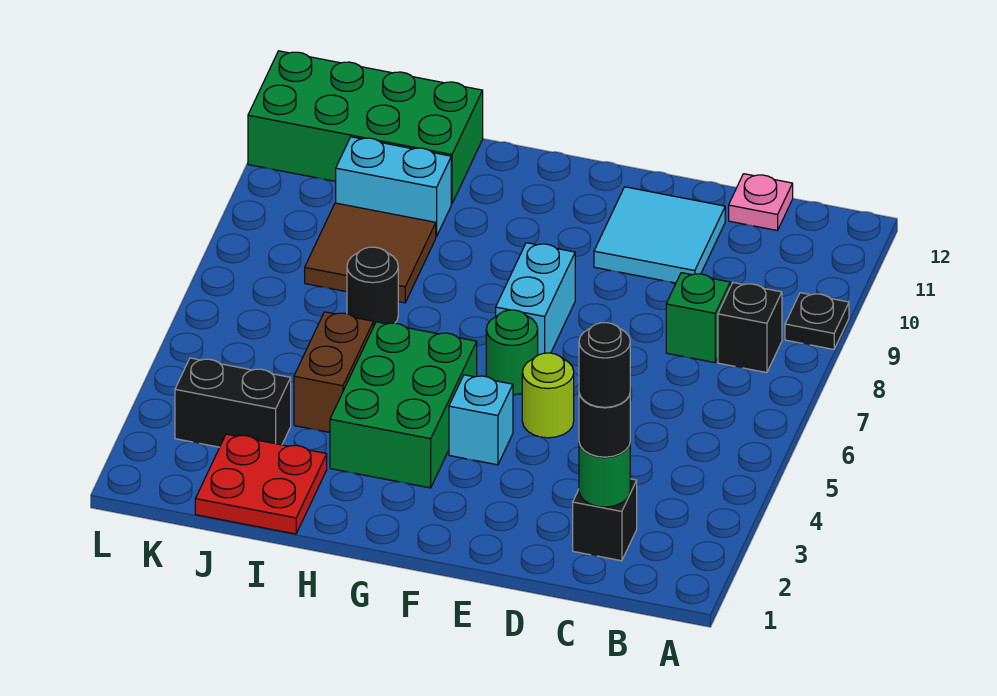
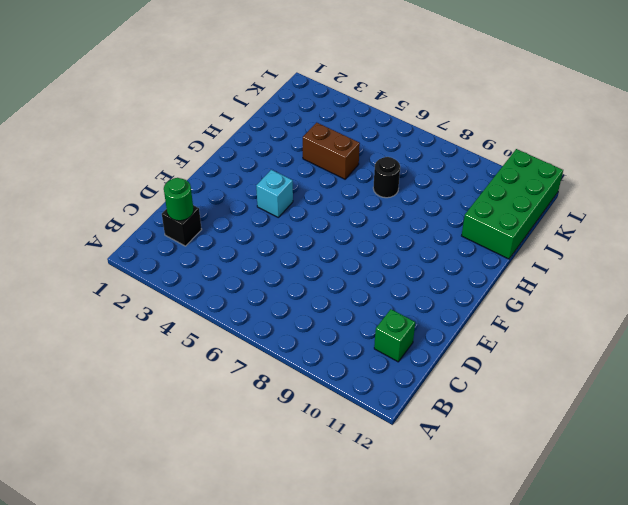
green brick C11 level 1 -> green brick C8 level 1
none -> black plate A9 level 1
none -> black brick B8 level 1
none -> pink plate C12 level 1

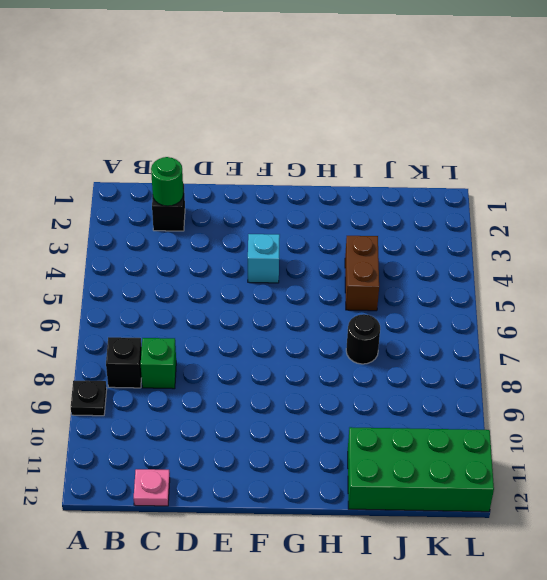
none -> cyan tile D10:E11 level 1
none -> lime round brick E5 level 1
none -> green round brick F6 level 1

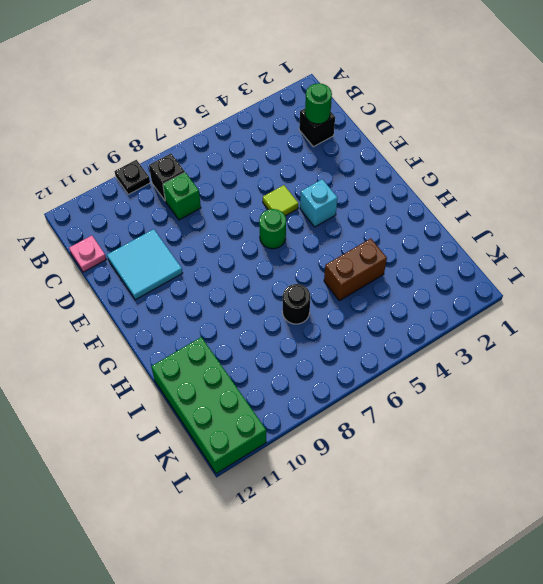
lime tile E5 level 1 -> lime round brick E5 level 1
none -> cyan brick F7:F8 level 1
none -> green brick G3:H5 level 1
none -> red plate I1:J2 level 1

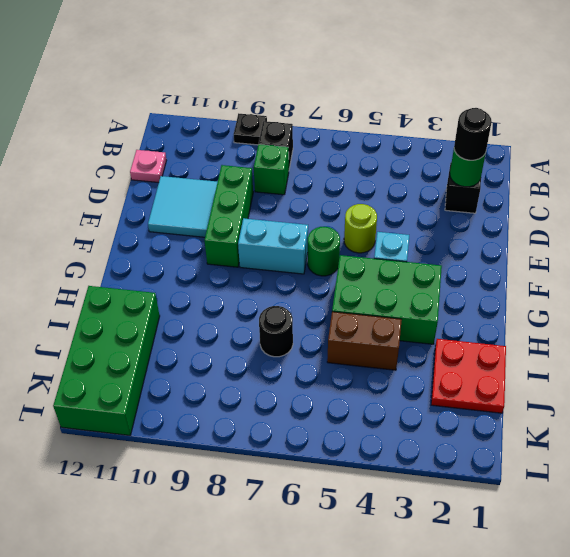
green brick D9:F9 level 1 -> none
none -> brown tile I8:J9 level 1
none -> cyan brick I10:J10 level 1
none -> black brick J3:K3 level 1

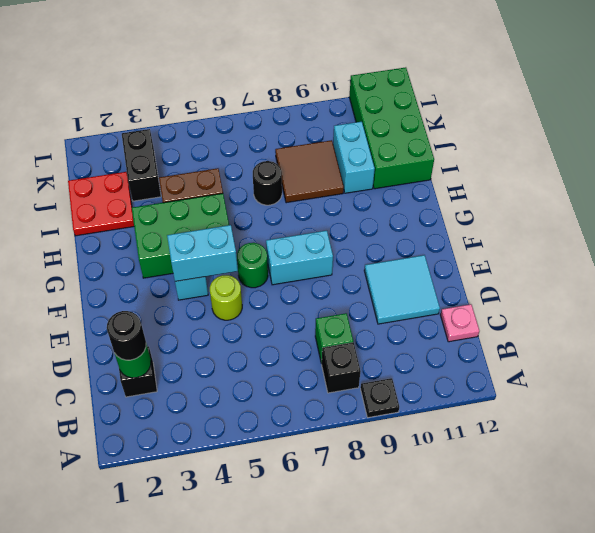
cyan brick F4:F5 level 2 -> none
none -> black round brick C2 level 4

